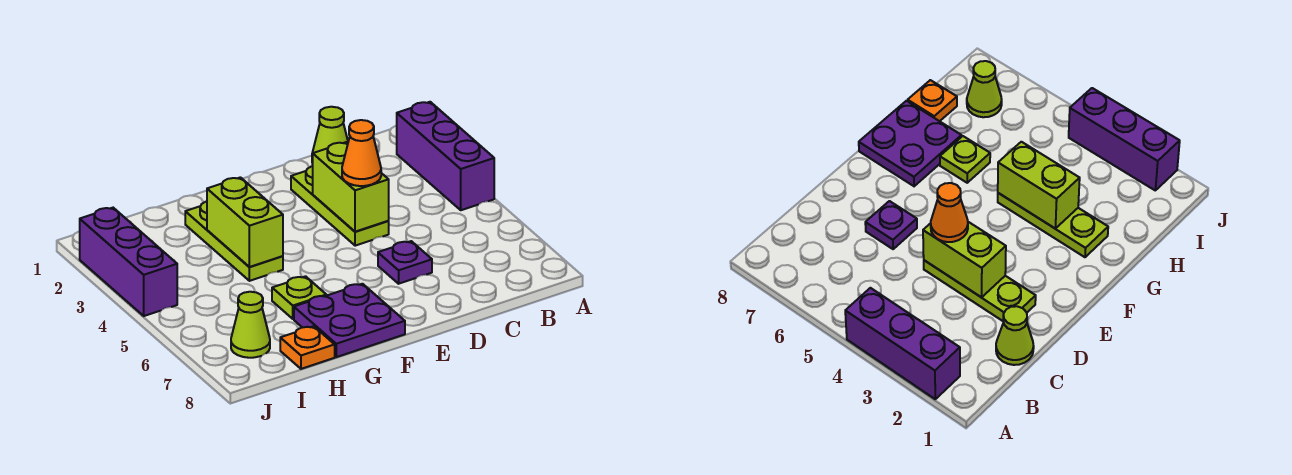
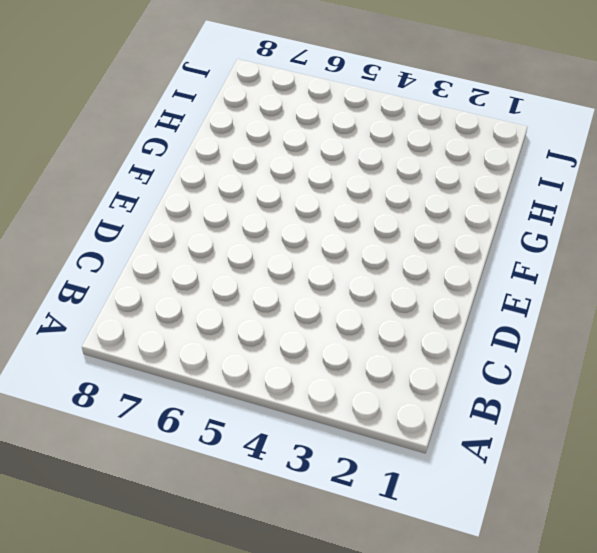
none -> purple brick A2:A4 level 1
none -> lime cone C1 level 1
none -> lime plate D2:D4 level 1

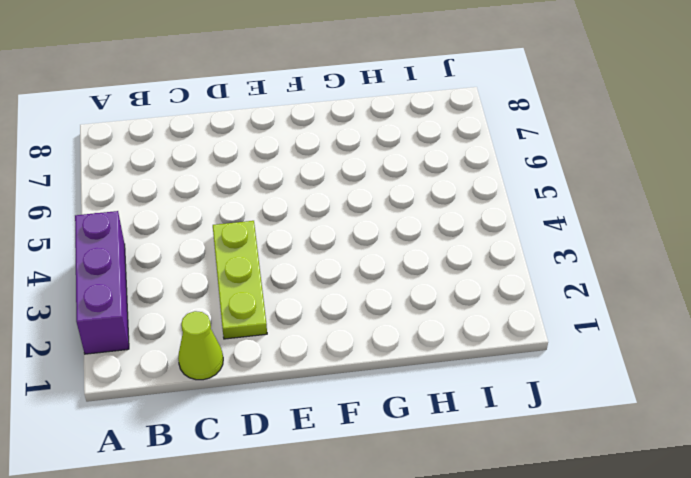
none -> purple plate D6 level 1
none -> purple plate F7:G8 level 1
none -> lime plate G2:G4 level 1

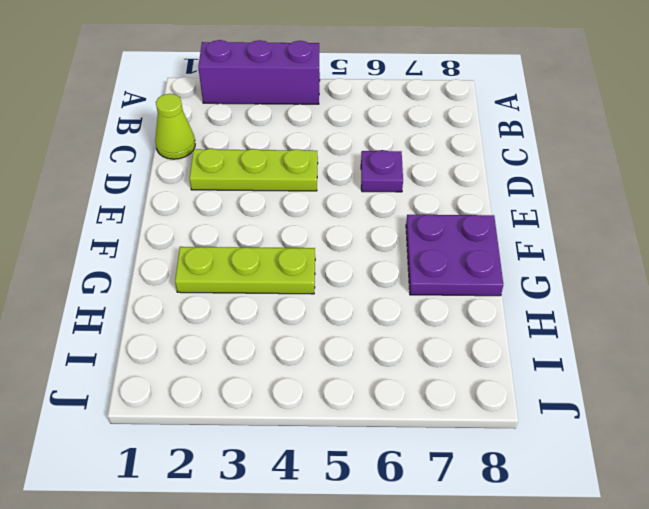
none -> lime plate G6 level 1
none -> orange plate H8 level 1
none -> lime cone I7 level 1

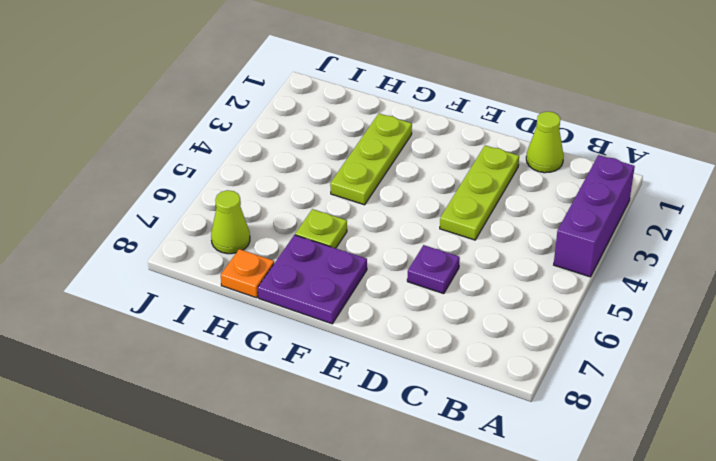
none -> purple brick J2:J4 level 1
none -> lime brick D3:D4 level 2
none -> lime brick G3:G4 level 2

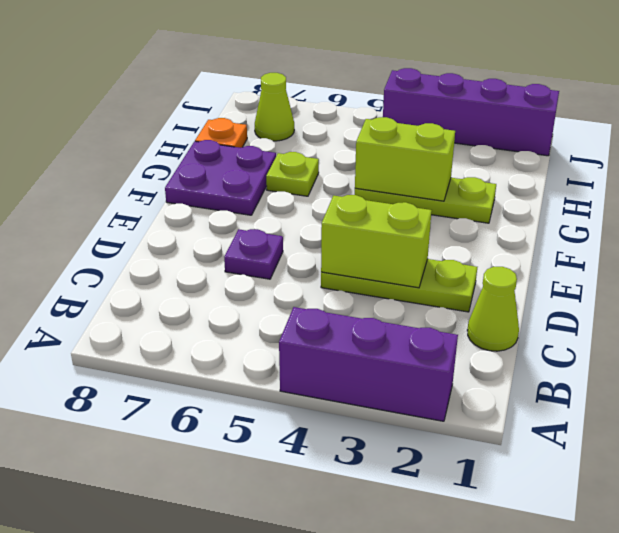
purple brick J1:J4 level 1 -> purple brick J2:J4 level 1
none -> orange cone D4 level 3

